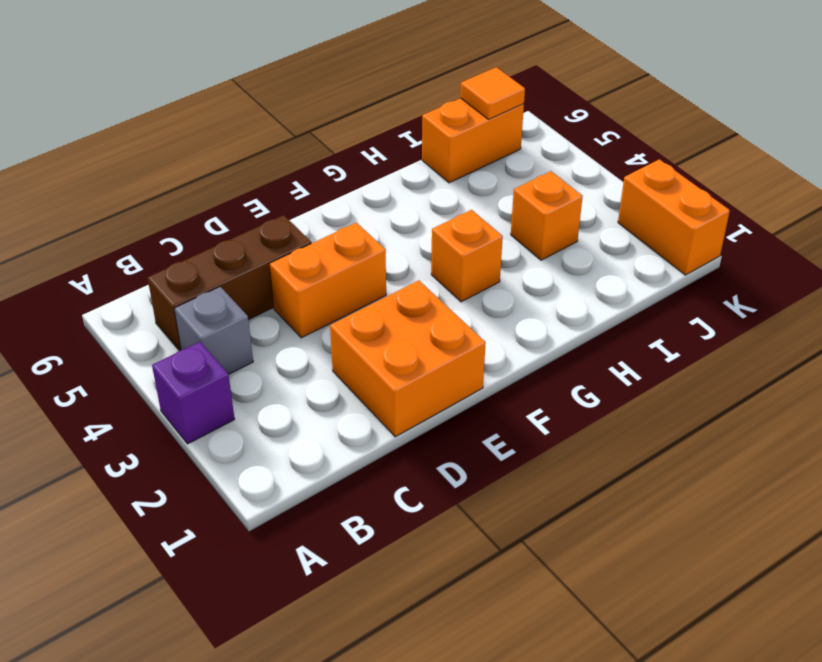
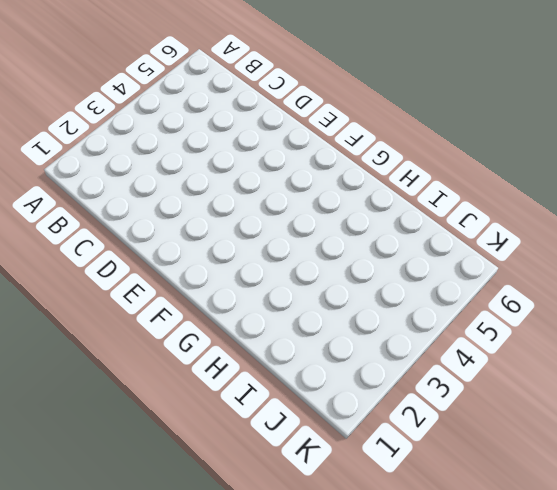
none -> purple brick A3 level 1
none -> grey brick B4 level 1

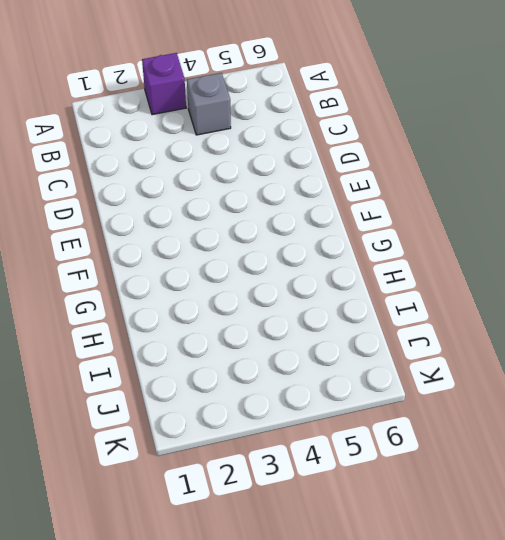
none -> brown brick B5:D5 level 1
none -> orange brick D1:E2 level 1

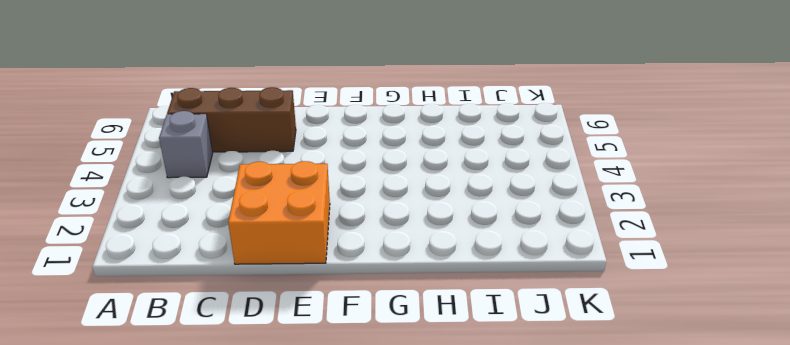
none -> purple brick A3 level 1
none -> orange brick D4:E4 level 1

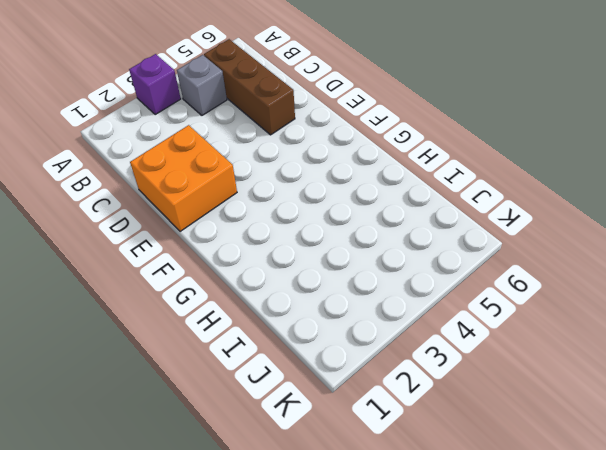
none -> orange brick D4:E4 level 1
none -> orange brick G3 level 1

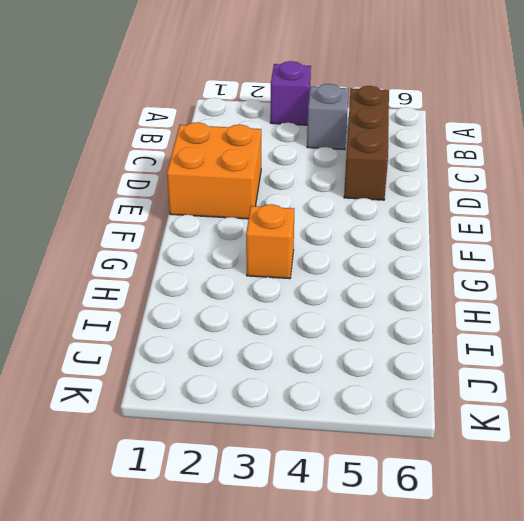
none -> orange brick D4:E4 level 1
none -> orange brick I3 level 1

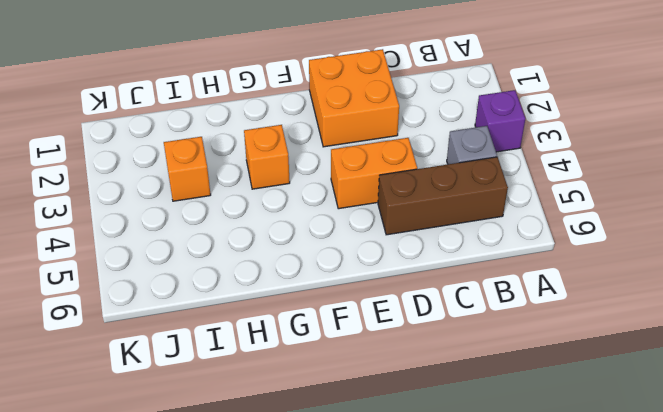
none -> orange brick I6:J6 level 1
none -> orange brick K1:K2 level 1

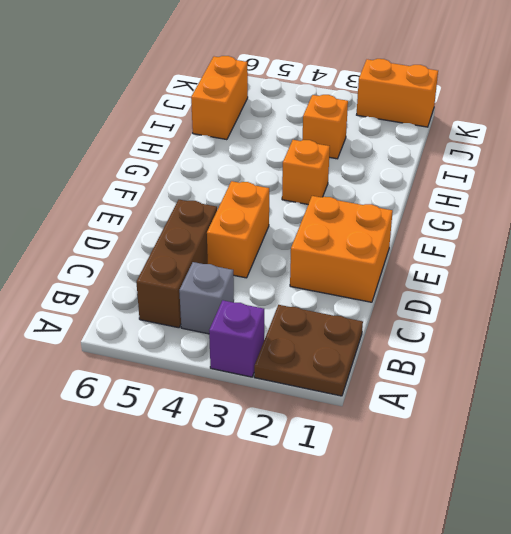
brown plate A1:B2 level 1 -> none
none -> orange tile J6 level 2

